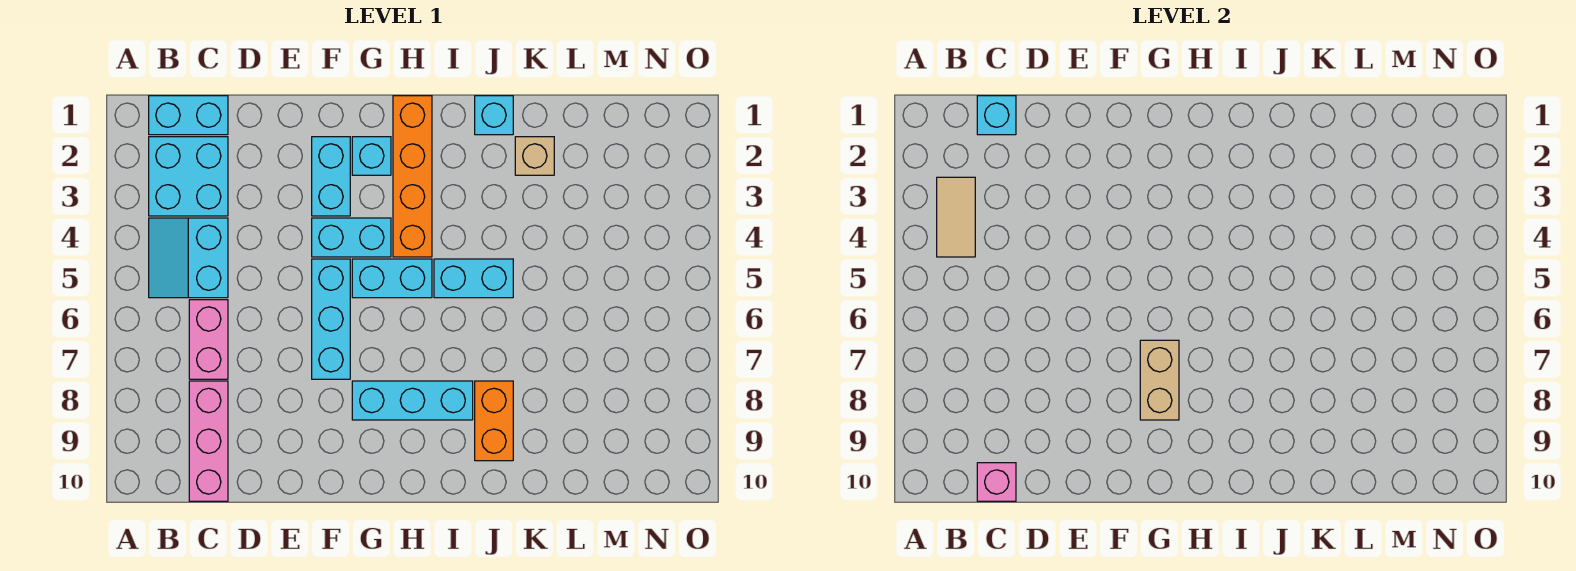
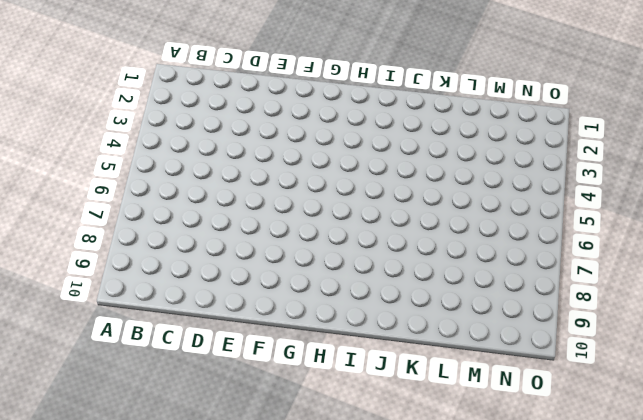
none -> cyan brick B1:C1 level 1
none -> cyan brick B2:C3 level 1
none -> cyan slope B4:C5 level 1 top C

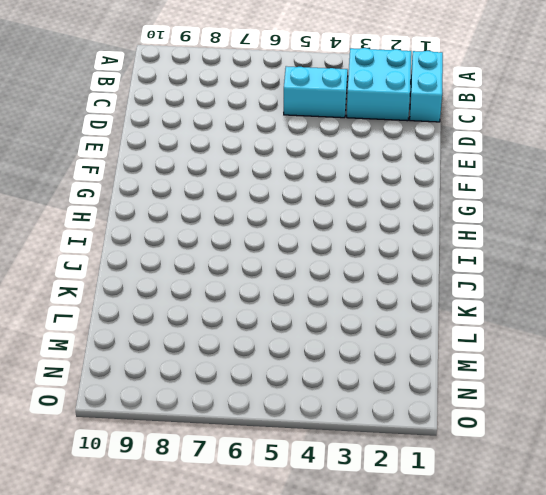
none -> pink brick C6:C7 level 1
none -> pink brick C8:C10 level 1
none -> cyan brick F2:F3 level 1

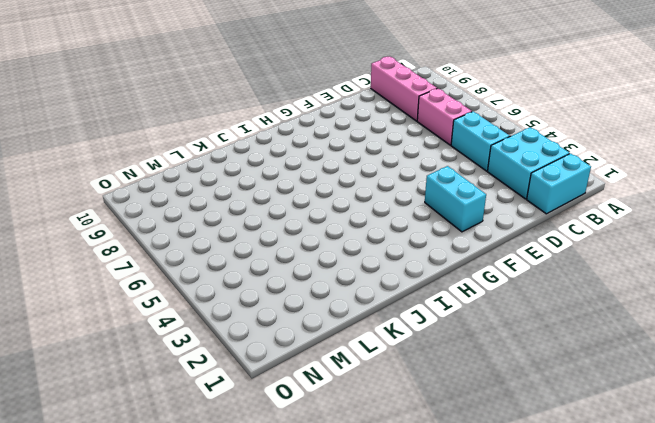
none -> cyan brick F4:G4 level 1
none -> cyan brick F5:F7 level 1
none -> cyan brick G2 level 1

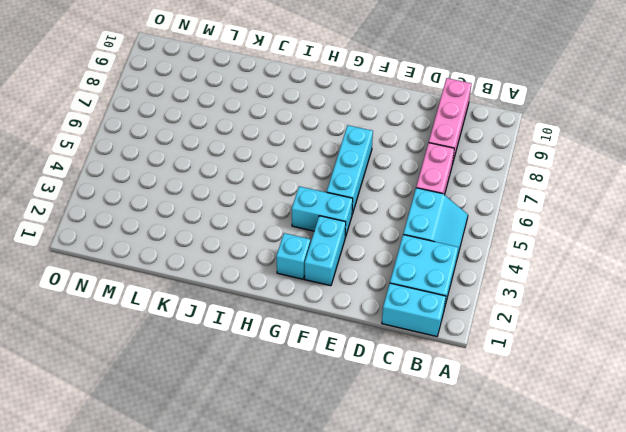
none -> cyan brick G5:H5 level 1
none -> cyan brick G8:I8 level 1
none -> orange brick H1:H4 level 1

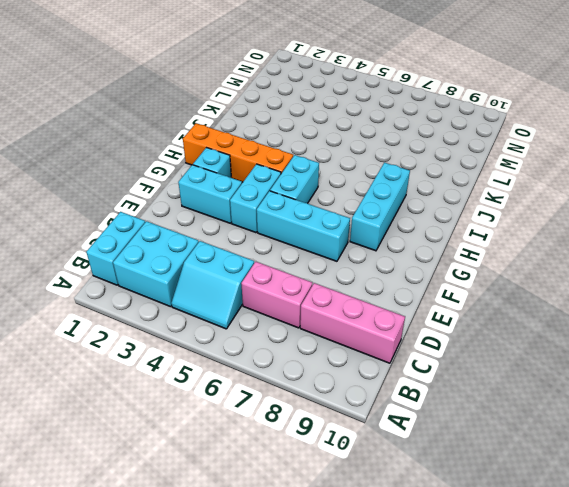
none -> cyan brick I5:J5 level 1
none -> cyan brick J1 level 1
none -> orange brick J8:J9 level 1

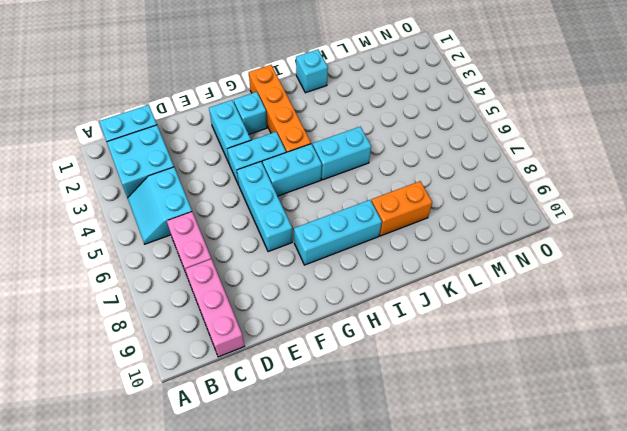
orange brick J8:K8 level 1 -> orange brick J8:J9 level 1
none -> tan brick K2 level 1
none -> tan tile B3:B4 level 2
none -> cyan brick C1 level 2

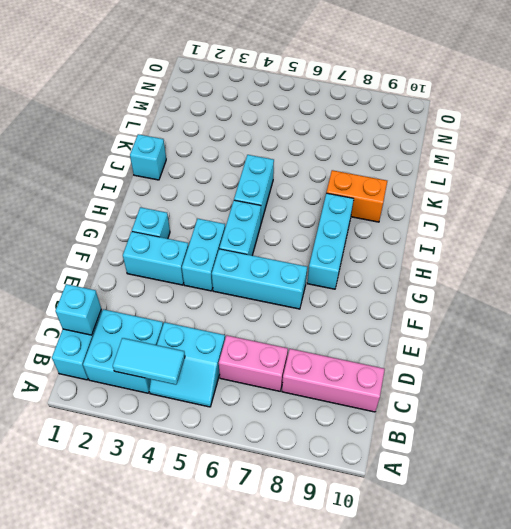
cyan tile B3:B4 level 2 -> tan tile B3:B4 level 2
none -> orange brick H1:H4 level 1
none -> tan brick K2 level 1
none -> pink brick C10 level 2

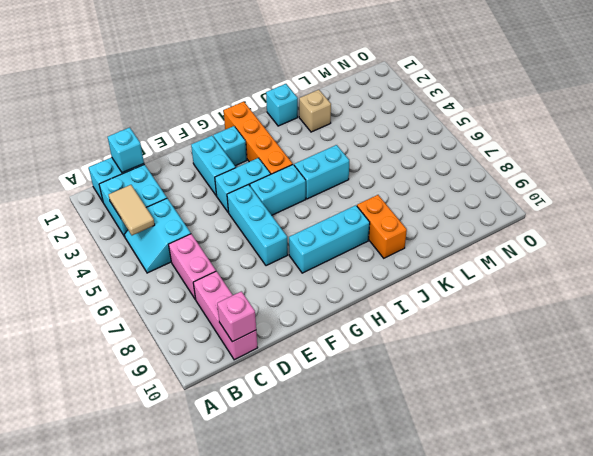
none -> tan brick G7:G8 level 2

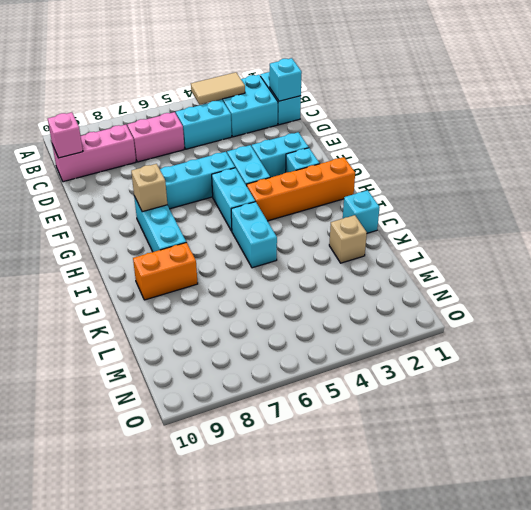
tan brick G8 level 2 -> tan brick G7:G8 level 2

